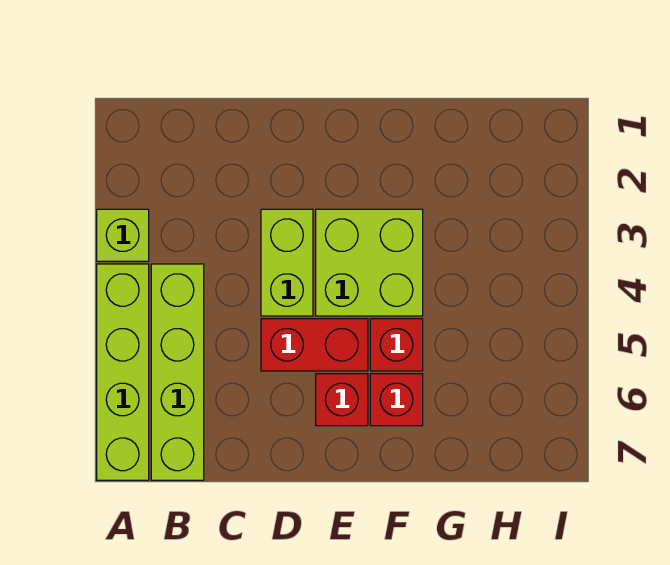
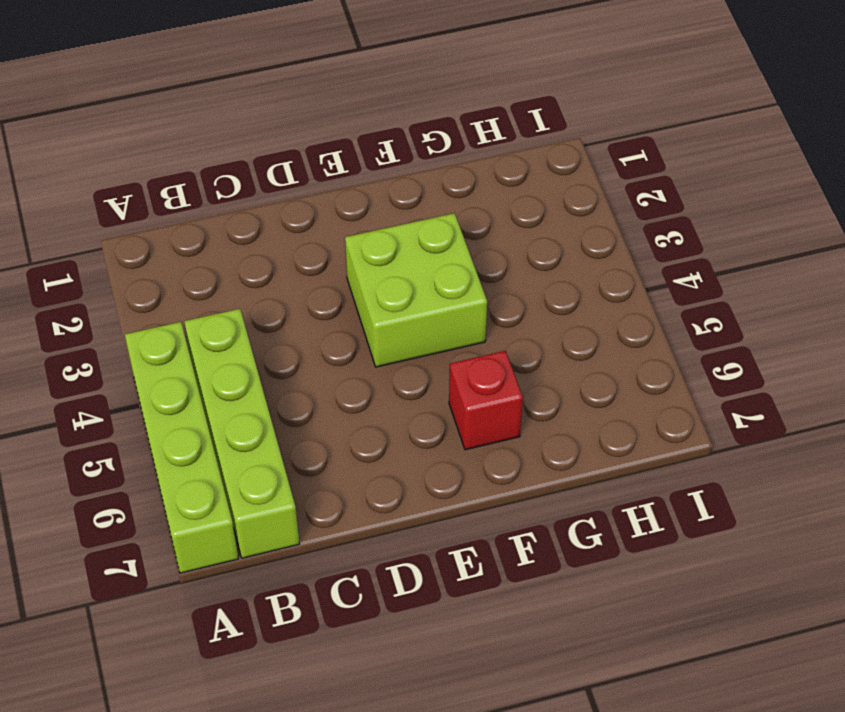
none -> lime brick A3 level 1
none -> lime brick D3:D4 level 1

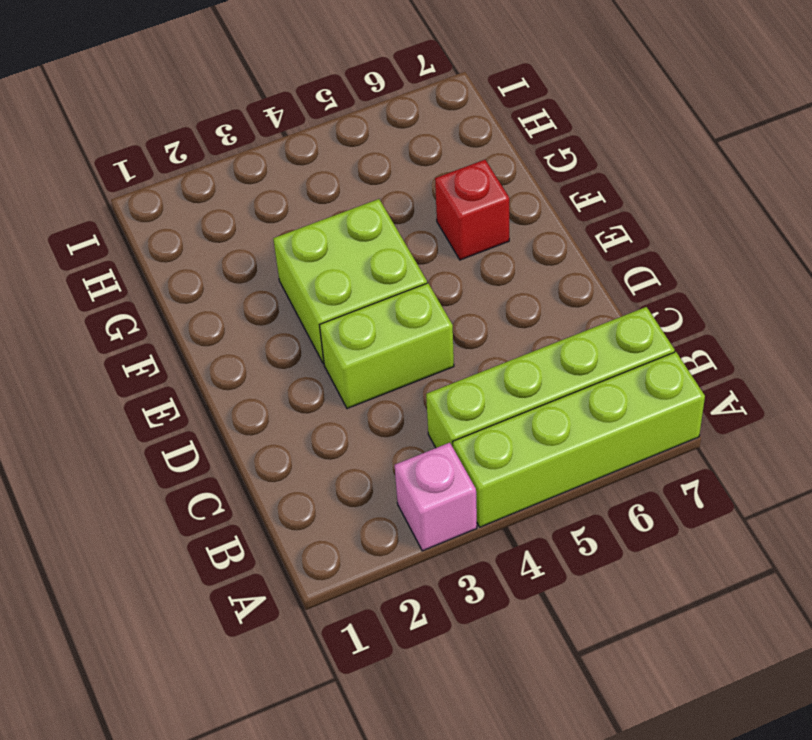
pink brick A3 level 1 -> lime brick A3 level 1
none -> red brick D5:E5 level 1
none -> red brick E6 level 1

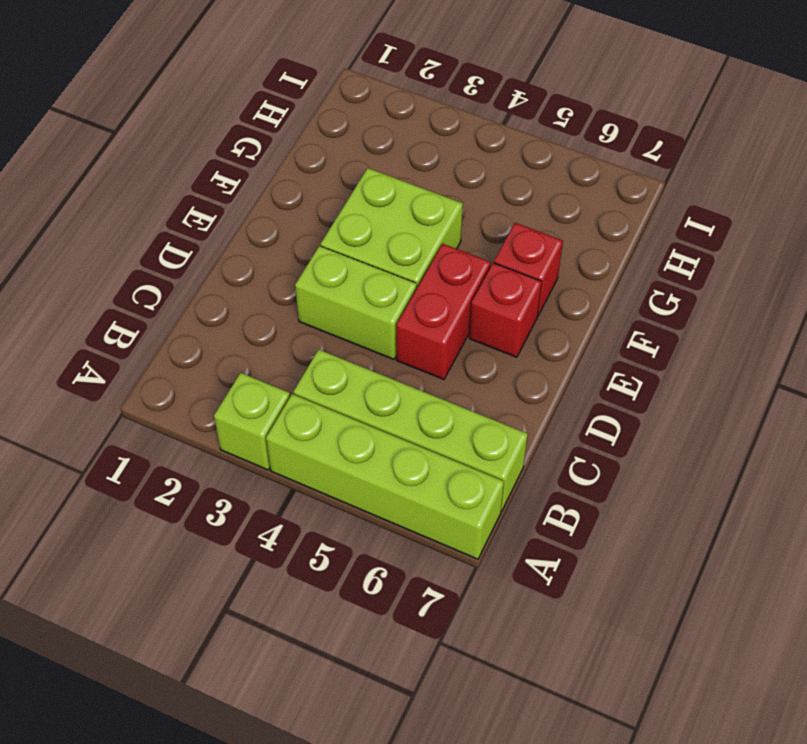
none -> red brick F5 level 1

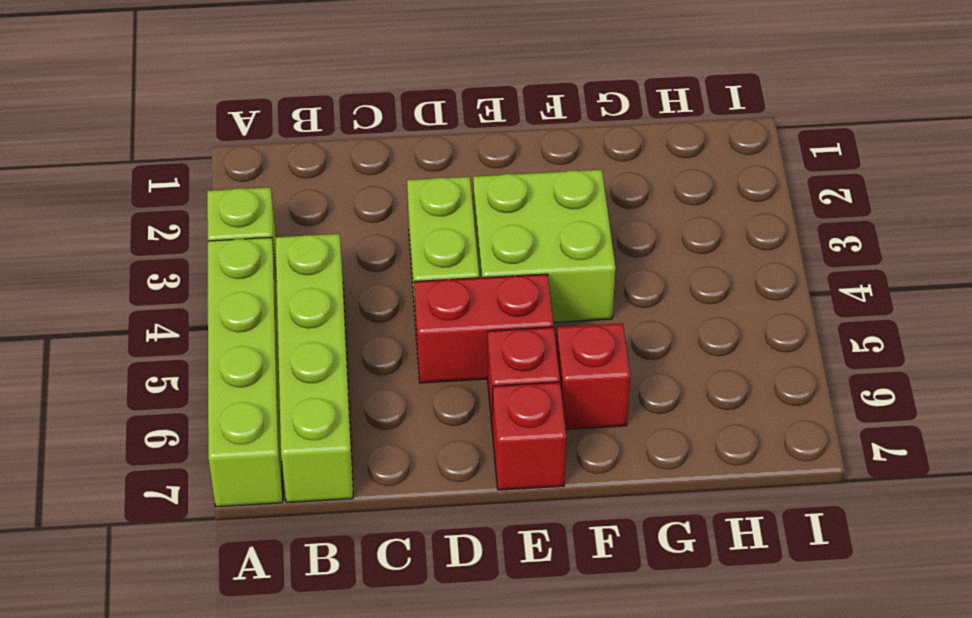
red brick E7 level 1 -> red brick F5 level 1

